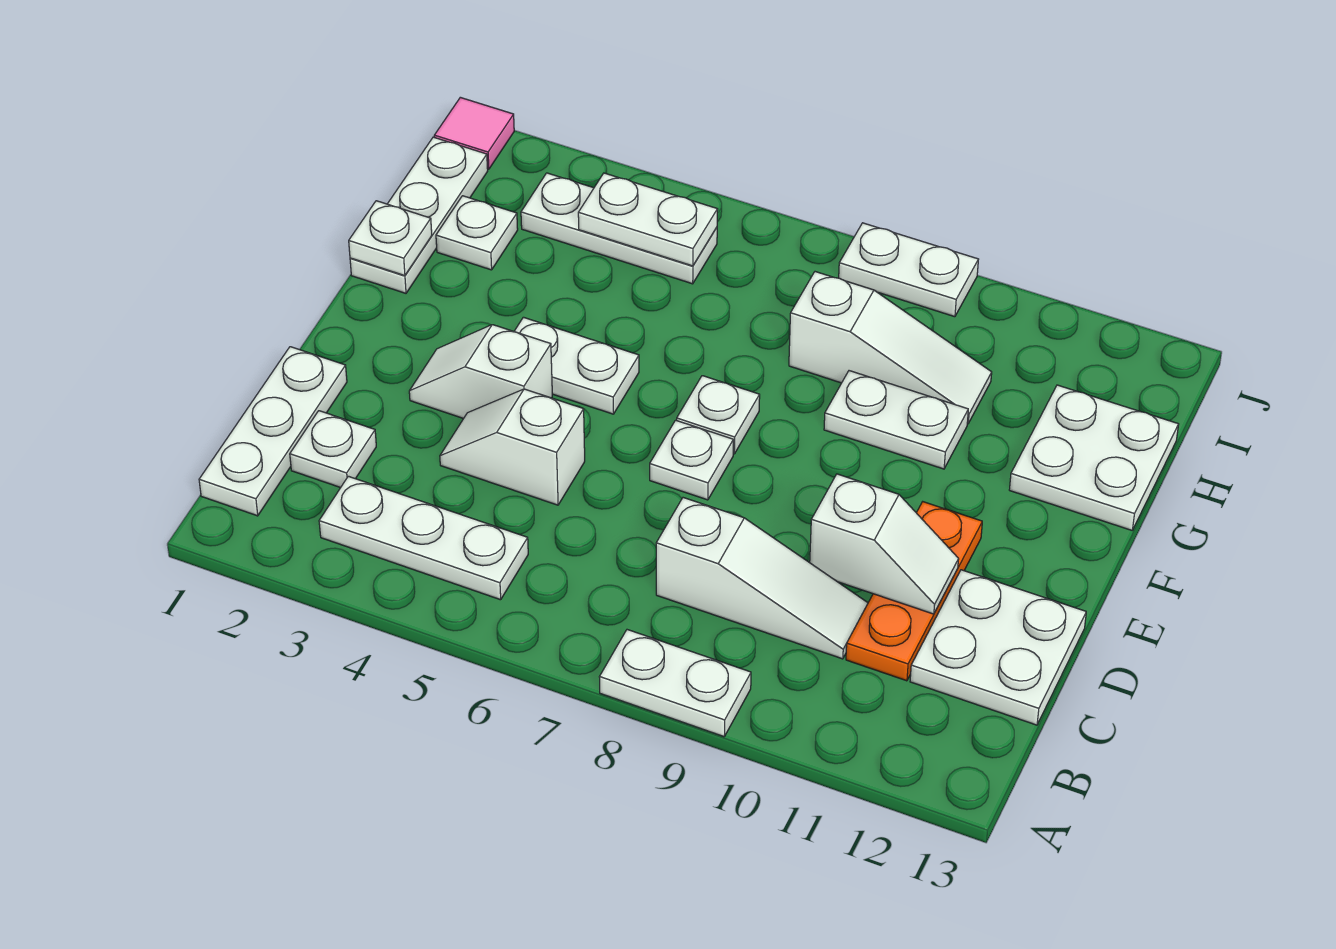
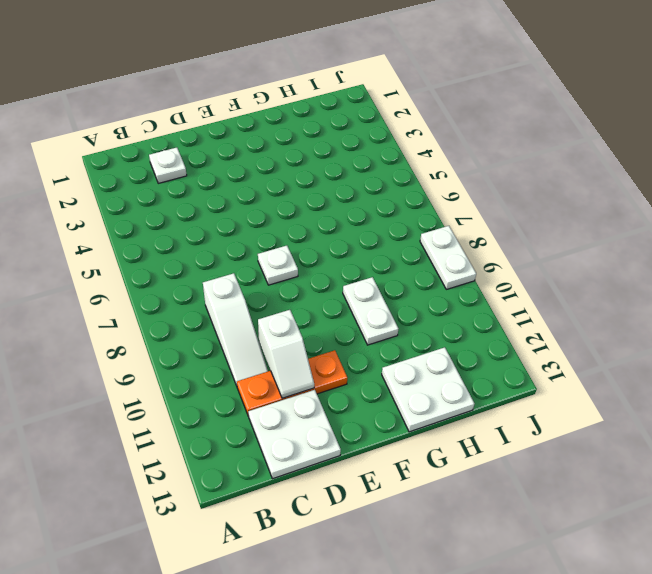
none -> white plate A8:A9 level 1
none -> white plate B1:D1 level 1
none -> white plate B3:B5 level 1

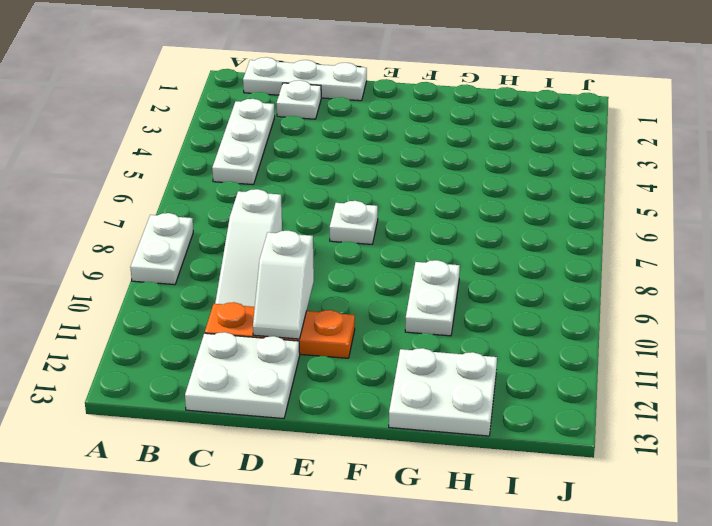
none -> white slope D4:D5 level 1 top 5
none -> white slope E3:E4 level 1 top 4
none -> white plate F4:F5 level 1

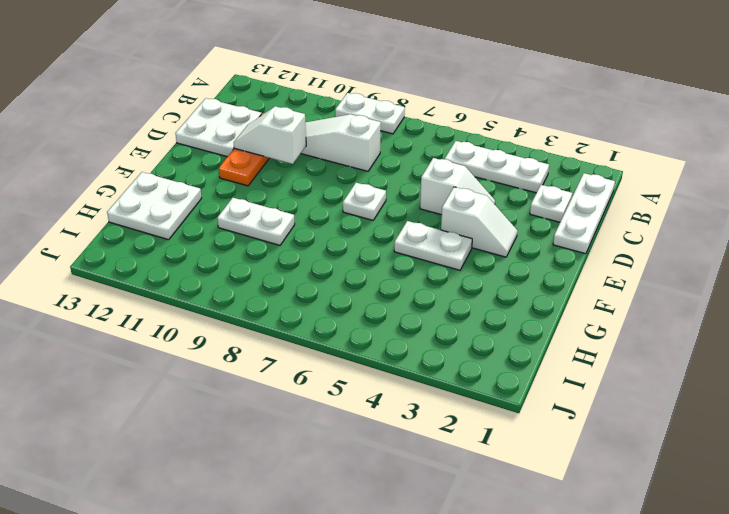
none -> white plate F7 level 1
none -> white plate G1:I1 level 1
none -> white plate H2 level 1

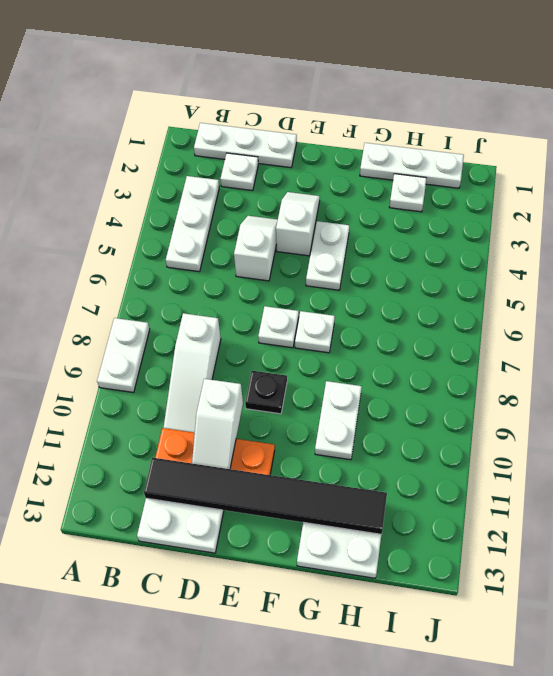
black tile C12:H12 level 2 -> none
black plate E9 level 1 -> none
none -> white slope H8:H10 level 1 top 8
none -> white plate I3:I5 level 1
none -> pink tile J1 level 1

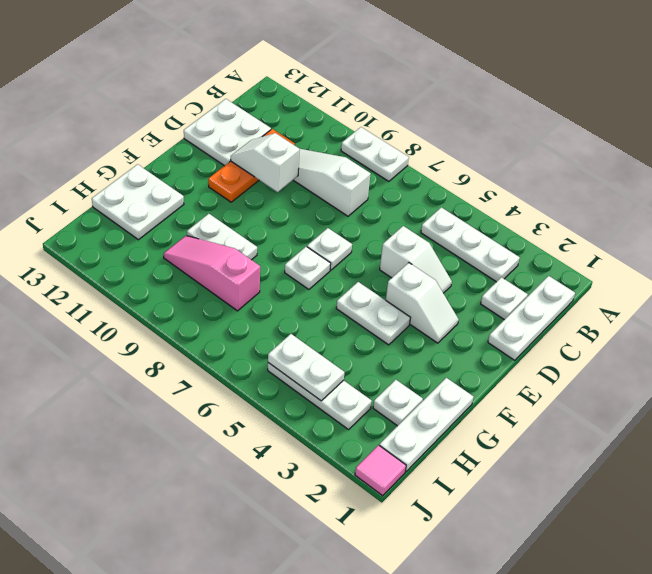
pink slope H8:H10 level 1 top 8 -> white slope H8:H10 level 1 top 8
none -> white plate J8:J9 level 1
none -> white plate G1 level 2

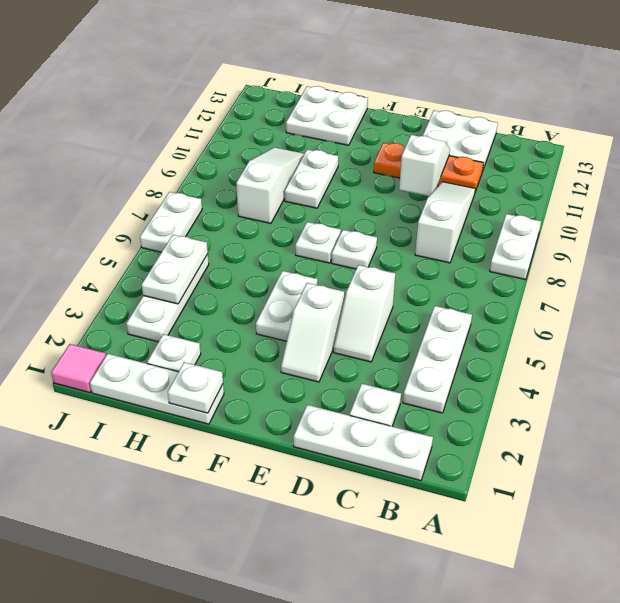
white plate J6:J7 level 1 -> white plate J8:J9 level 1

